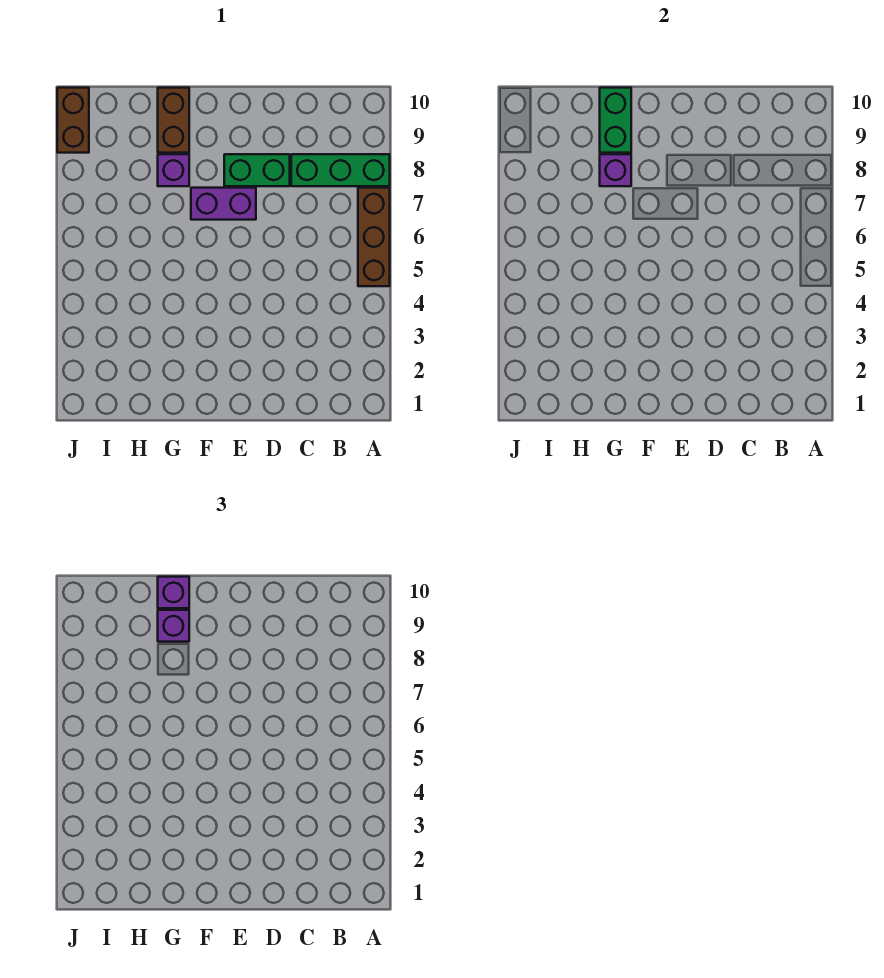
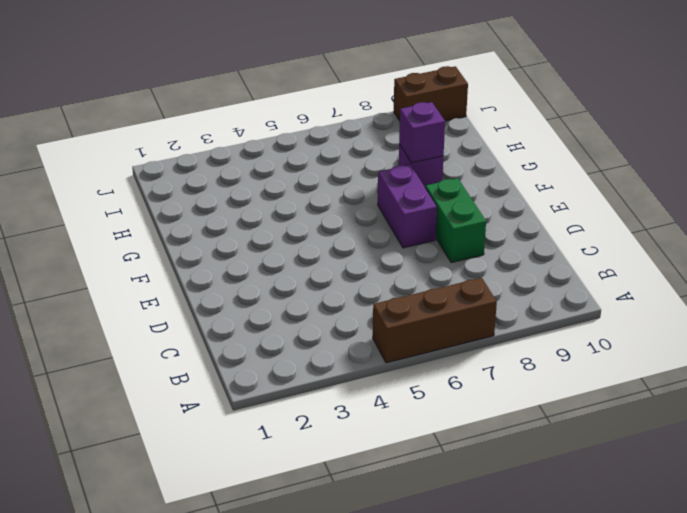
none -> green brick A8:C8 level 1
none -> brown brick G9:G10 level 1

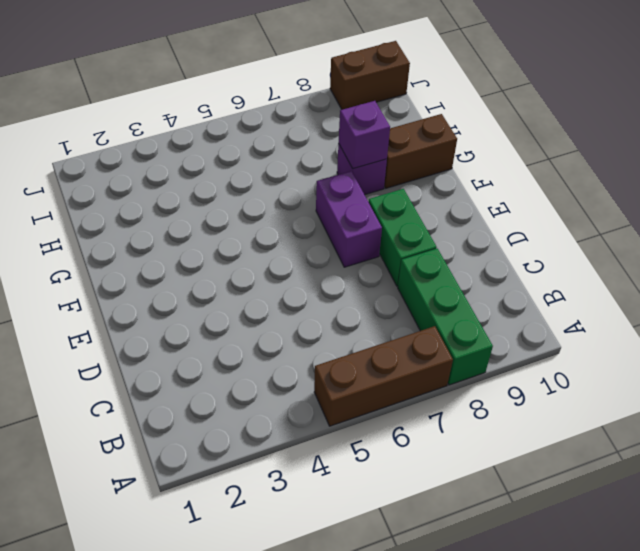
none -> green brick G9:G10 level 2
none -> purple brick G9 level 3

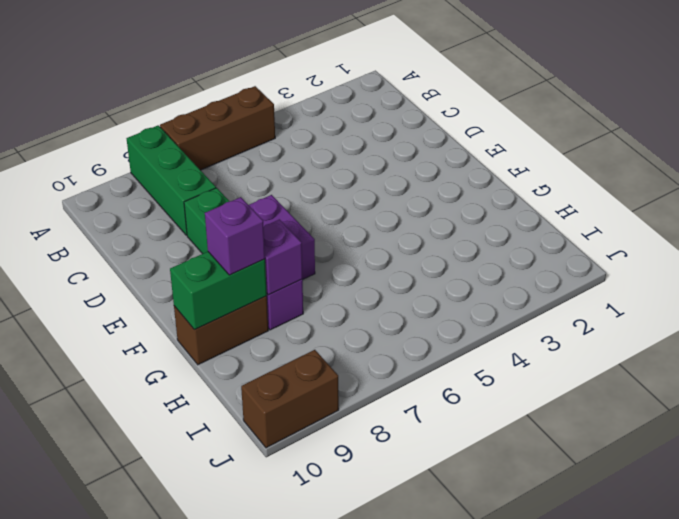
none -> purple brick G10 level 3

